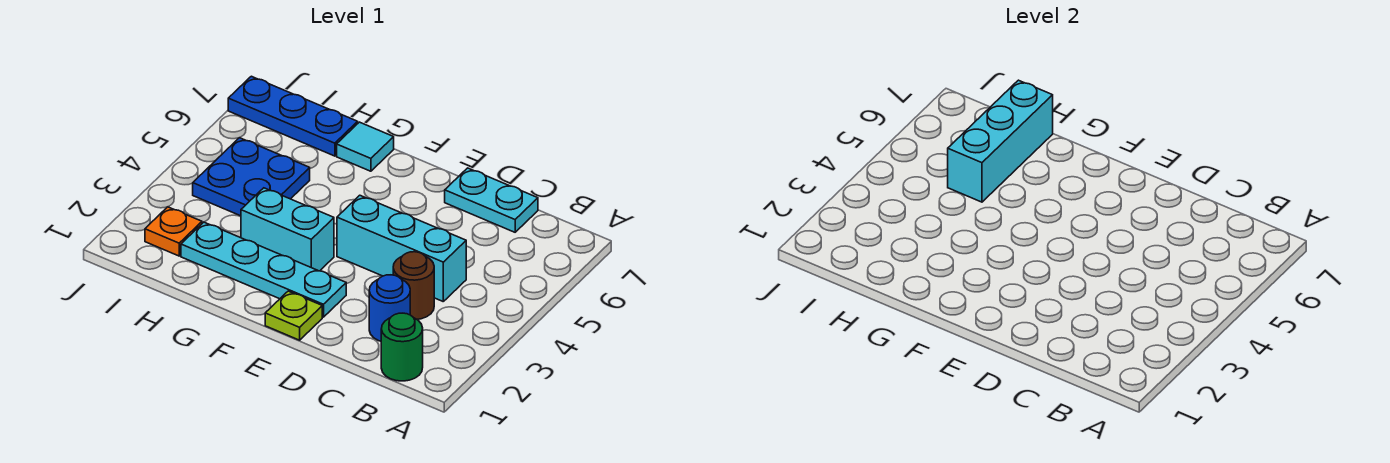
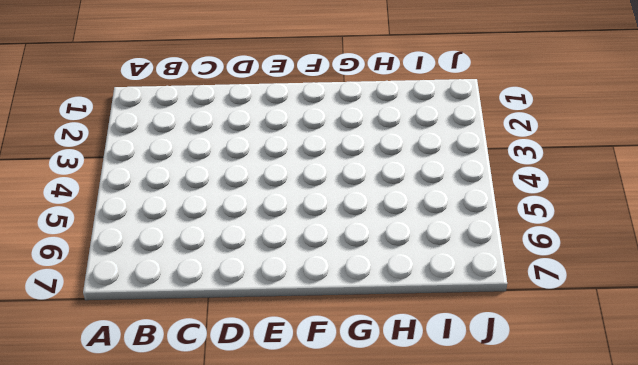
none -> green round brick B1 level 1
none -> blue round brick C2 level 1
none -> brown round brick C3 level 1

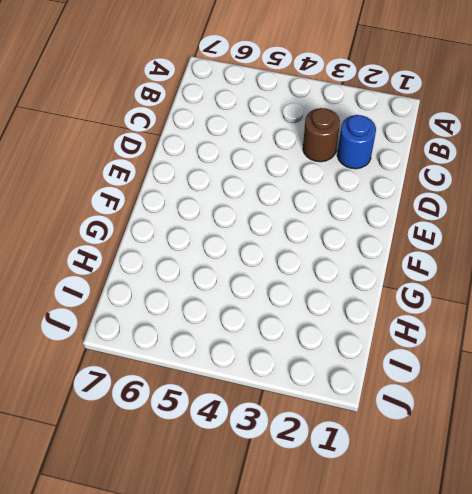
none -> green round brick B1 level 1
none -> cyan brick C4:E4 level 1
none -> cyan plate C7:D7 level 1

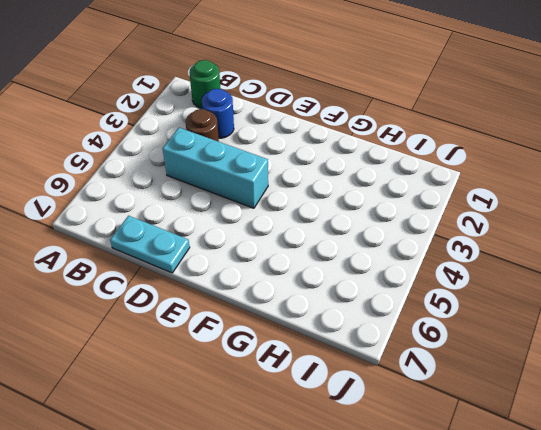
none -> lime plate E1 level 1
none -> cyan plate E2:H2 level 1
none -> cyan brick F3:G3 level 1

